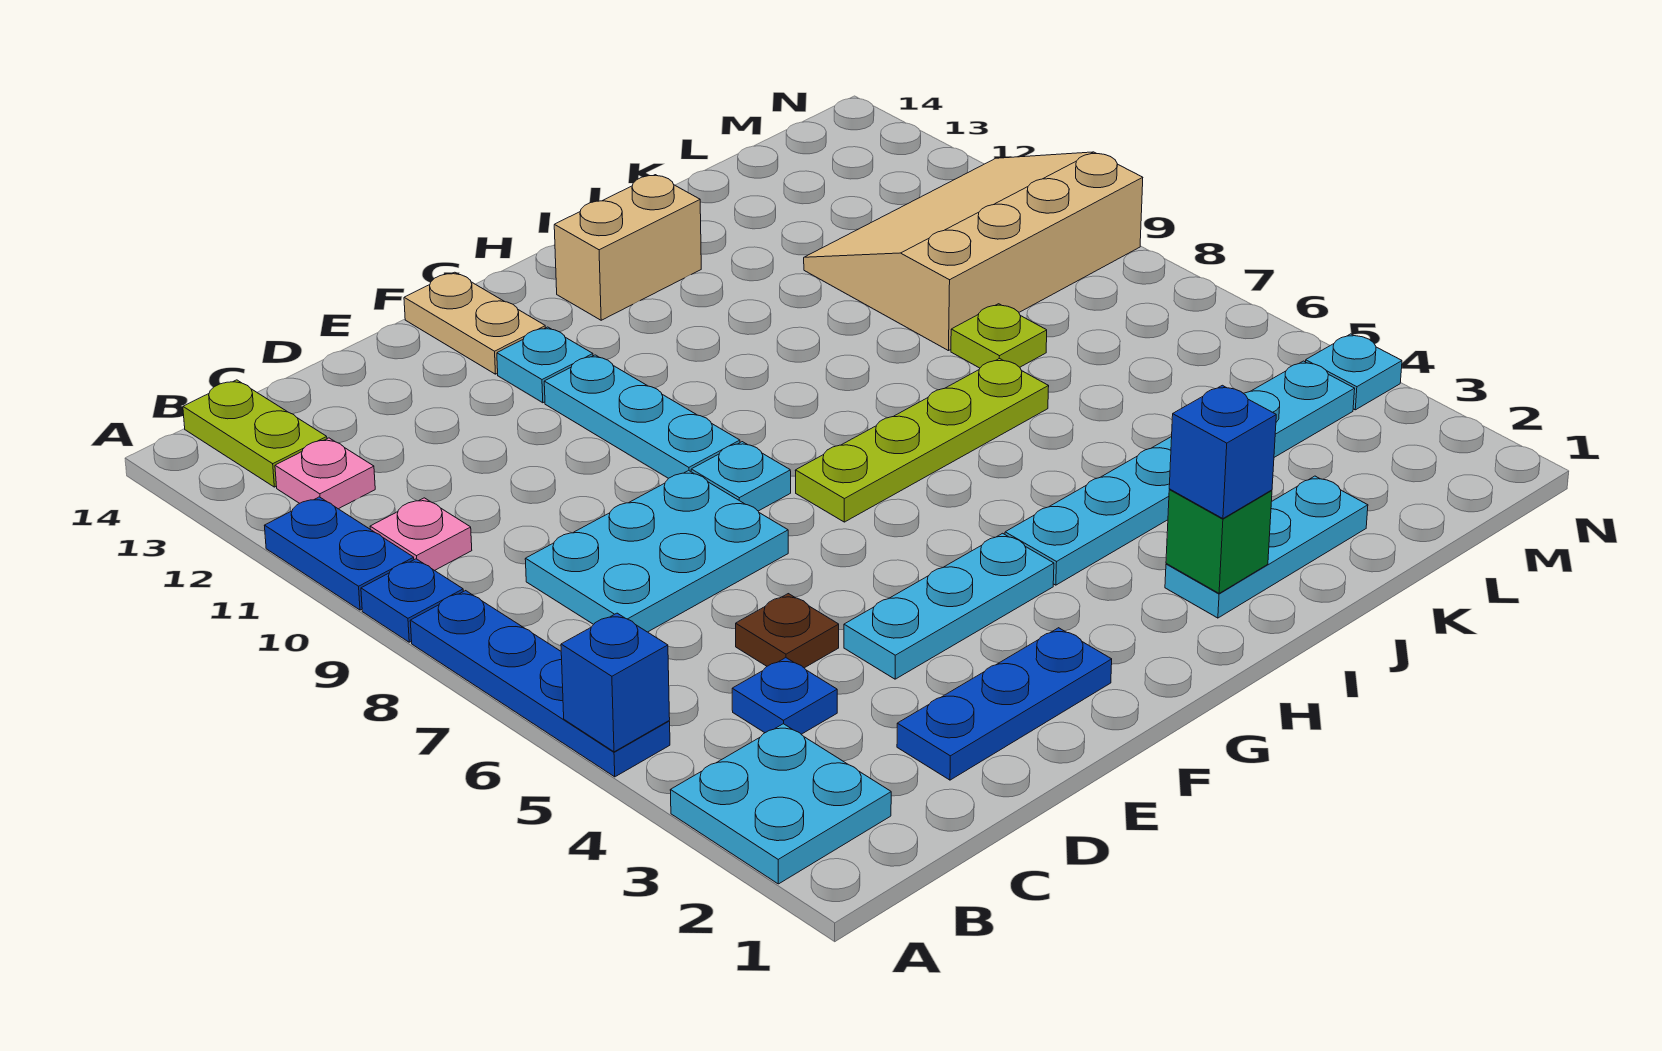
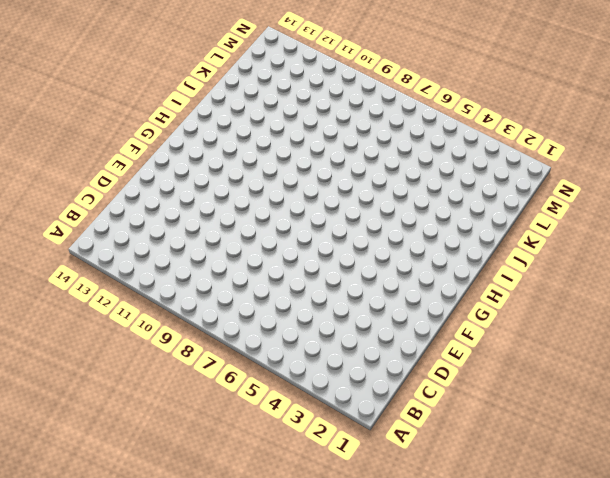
none -> cyan plate A2:B3 level 1
none -> blue plate A5:A8 level 1
none -> blue plate A9 level 1

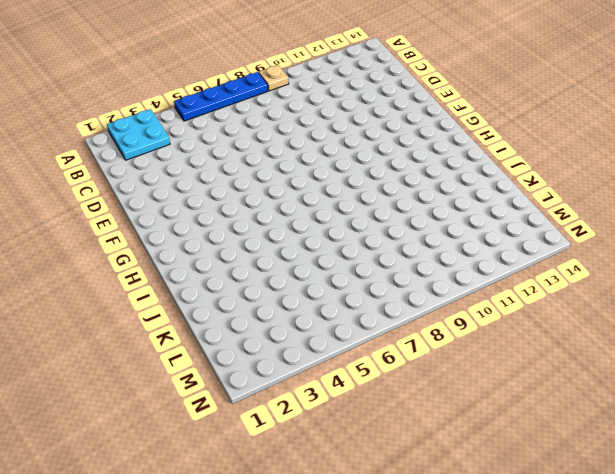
tan plate A9 level 1 -> blue plate A9 level 1
none -> blue plate A10:A11 level 1
none -> pink plate B10 level 1
none -> pink plate B12 level 1

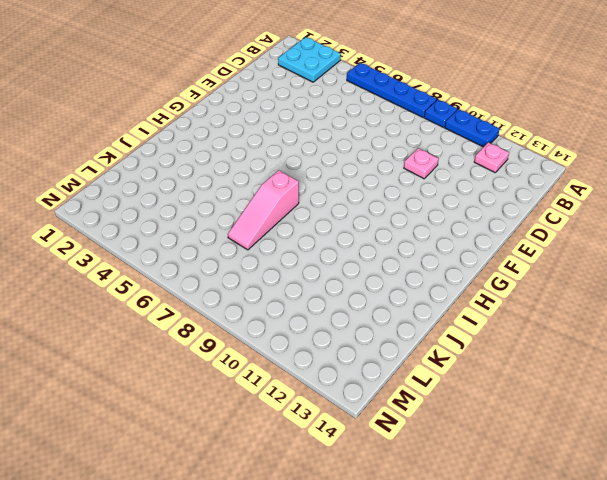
pink plate D10 level 1 -> pink plate B10 level 1
pink slope I7:K7 level 1 top I -> lime plate G7:J7 level 1
none -> lime plate B13:B14 level 1
none -> blue plate C4 level 1
none -> cyan plate C7:E8 level 1

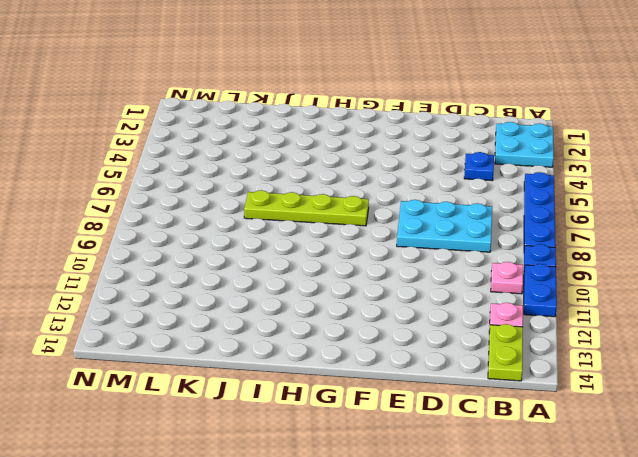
none -> blue plate D2:F2 level 1
none -> brown plate D5 level 1
none -> cyan plate E4:G4 level 1

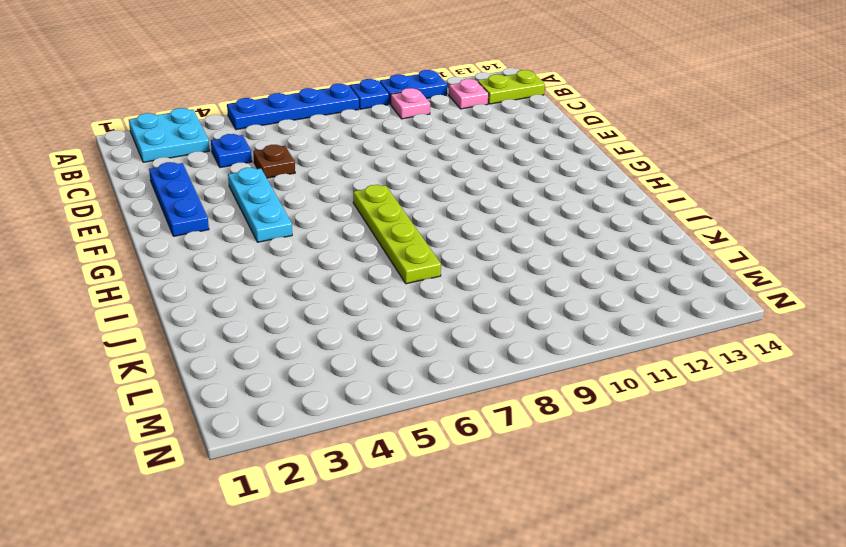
none -> cyan plate C7:E8 level 1
none -> cyan plate F8 level 1
none -> cyan plate F9:F11 level 1

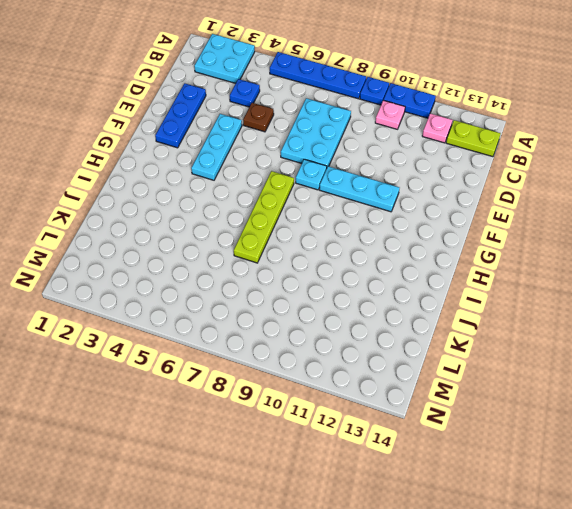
none -> cyan plate F12 level 1
none -> tan plate F13:F14 level 1
none -> cyan plate H4:M4 level 1

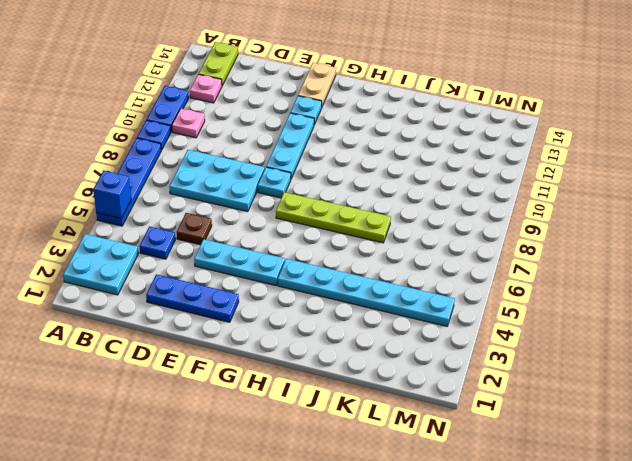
none -> tan brick H13:I13 level 1
none -> cyan plate I2:K2 level 1
none -> lime plate K8 level 1

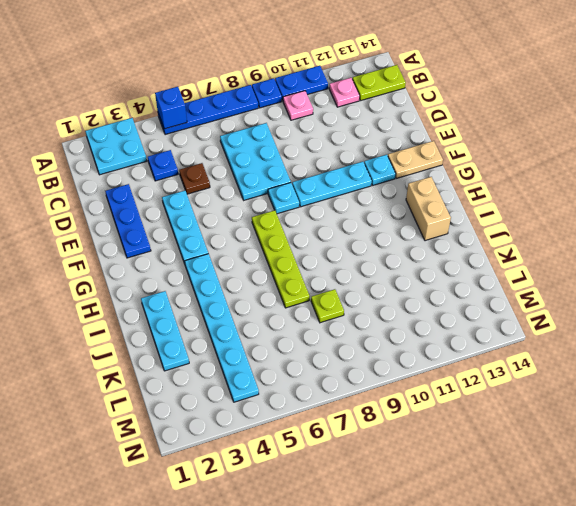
none -> tan slope K9:N11 level 1 top 9
none -> cyan plate N4 level 1
none -> green brick I2 level 2

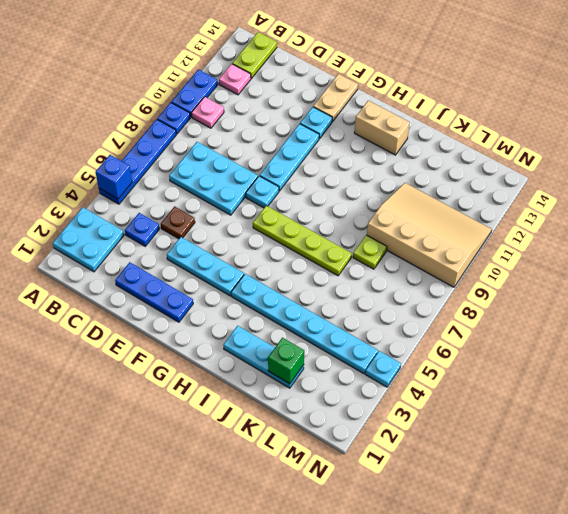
green brick K2 level 2 -> green brick I2 level 2
none -> blue brick I2 level 3

